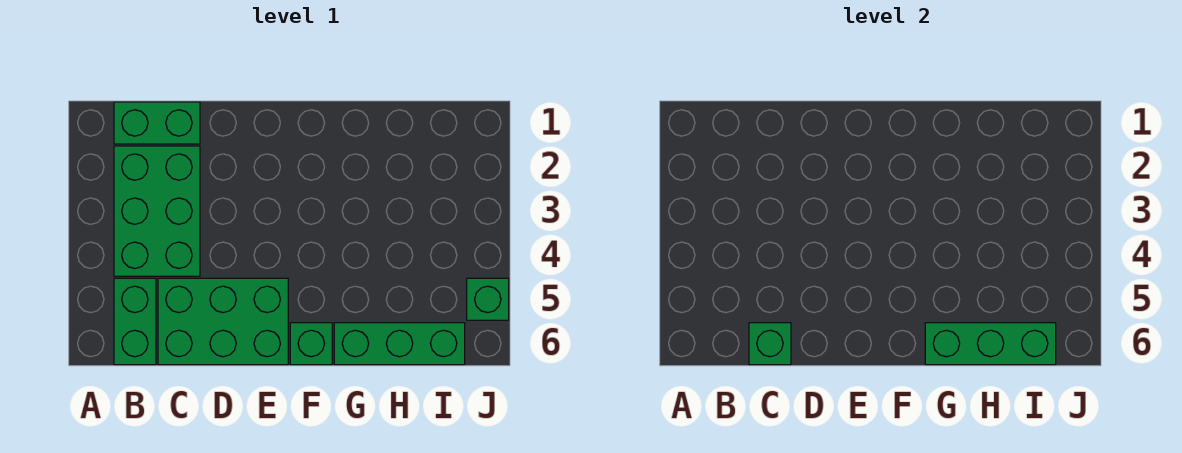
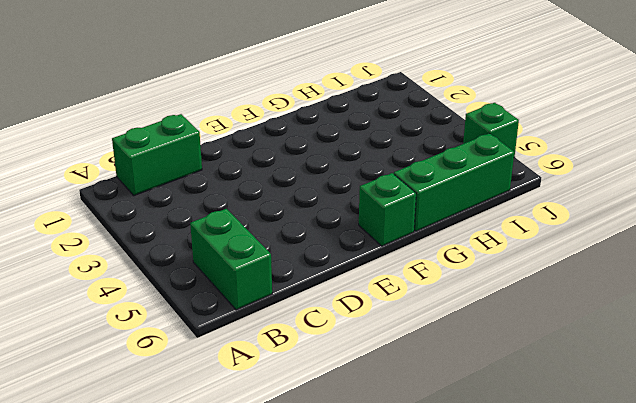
none -> green brick B2:C4 level 1
none -> green brick C5:E6 level 1

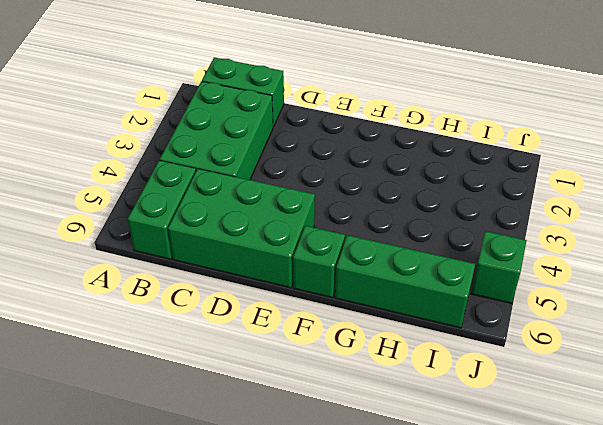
none -> green brick C6 level 2
none -> green brick G6:I6 level 2

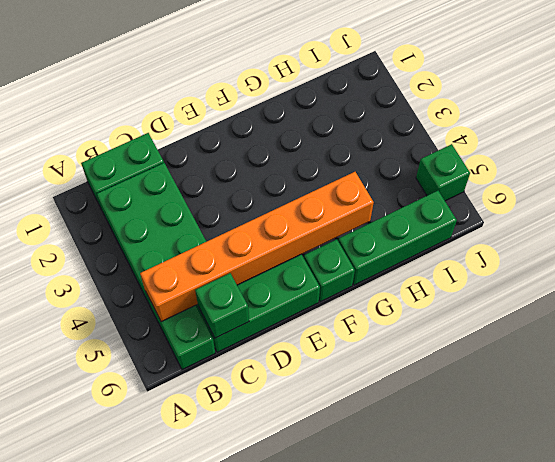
orange brick B5:G5 level 2 -> none
none -> green brick G6:I6 level 2

